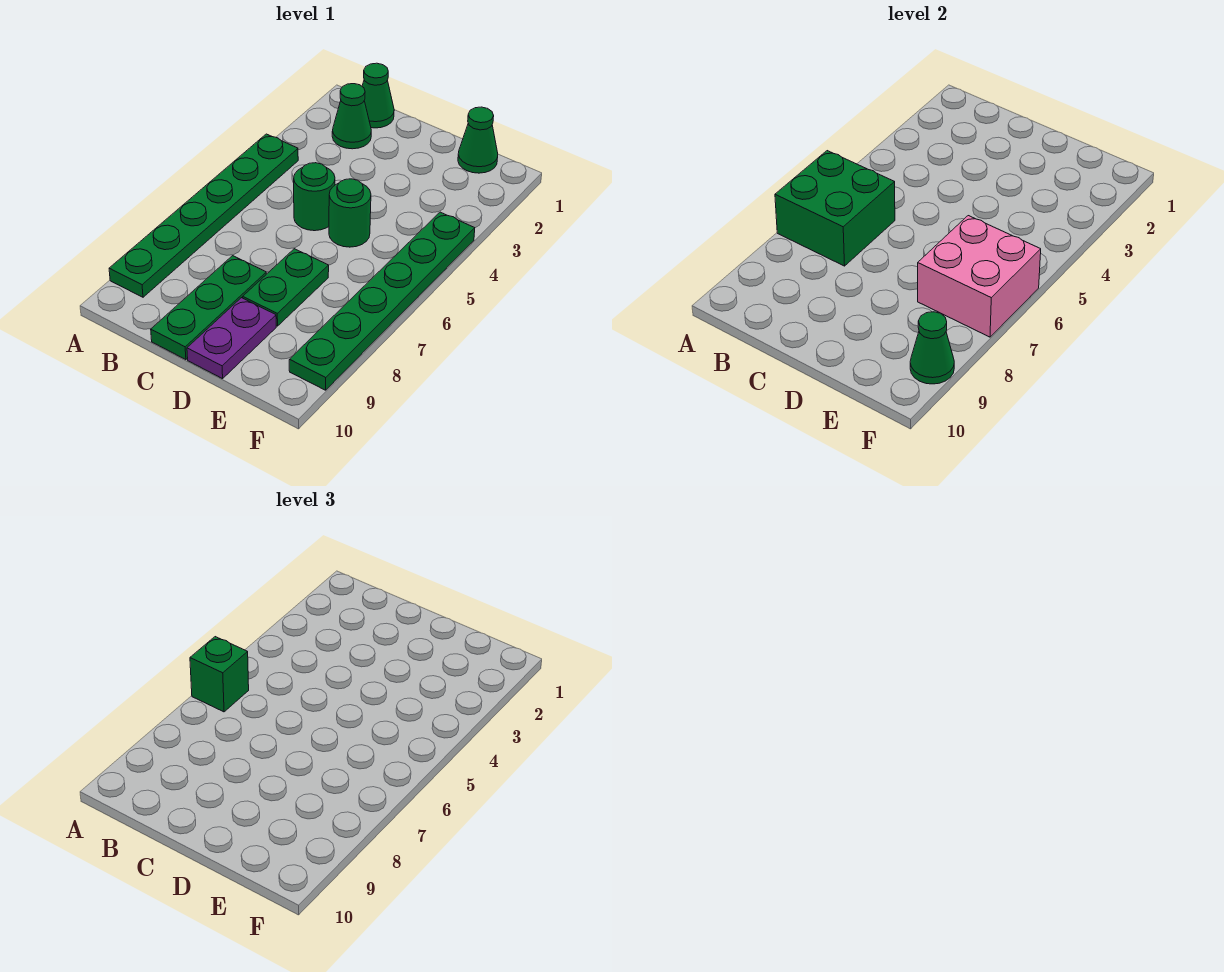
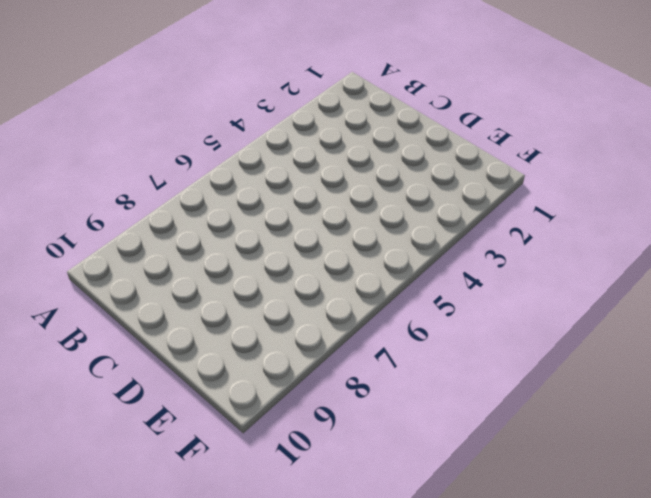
none -> green plate A4:A9 level 1
none -> green cone B1 level 1
none -> green cone B2 level 1

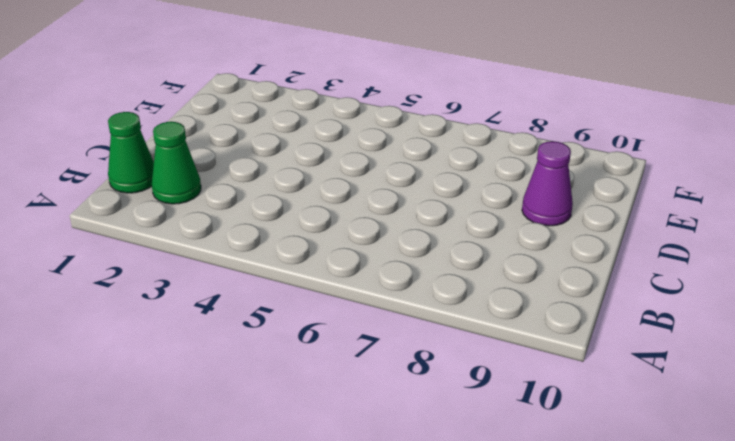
purple cone D9 level 1 -> purple plate D9:D10 level 1
none -> green plate A4:A9 level 1
none -> green round brick C5 level 1
none -> green plate C8:C10 level 1

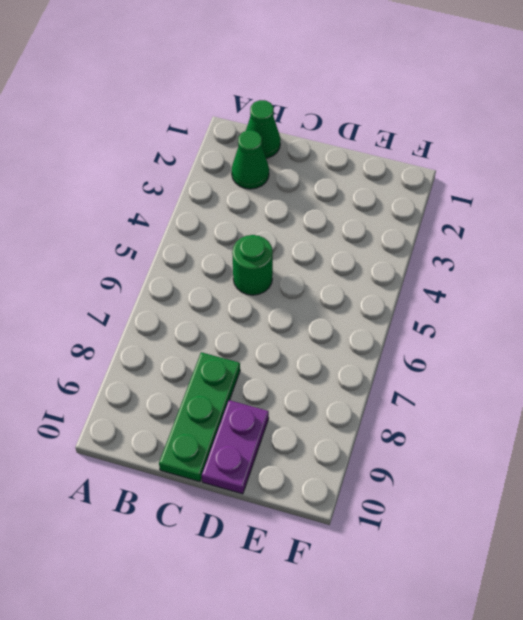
none -> green plate A4:A9 level 1
none -> green round brick D5 level 1
none -> green plate D7:D8 level 1

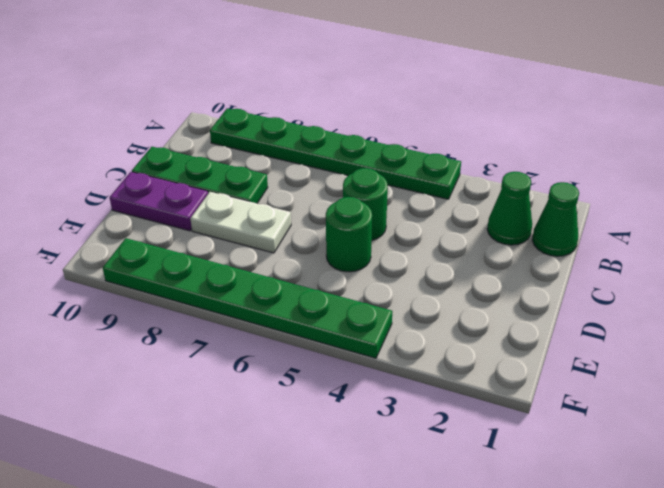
white plate D7:D8 level 1 -> green plate D7:D8 level 1
none -> green cone E1 level 1
none -> green brick A6:B7 level 2
none -> pink brick E6:F7 level 2

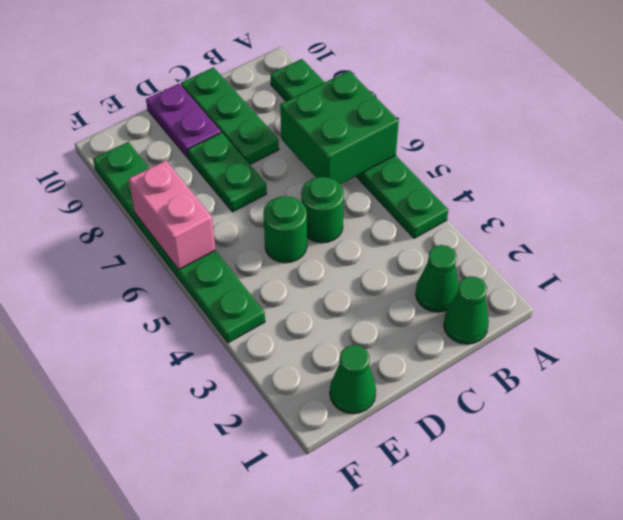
pink brick F6:F7 level 2 -> pink brick E6:F7 level 2
none -> green cone F9 level 2
none -> green brick A6 level 3

